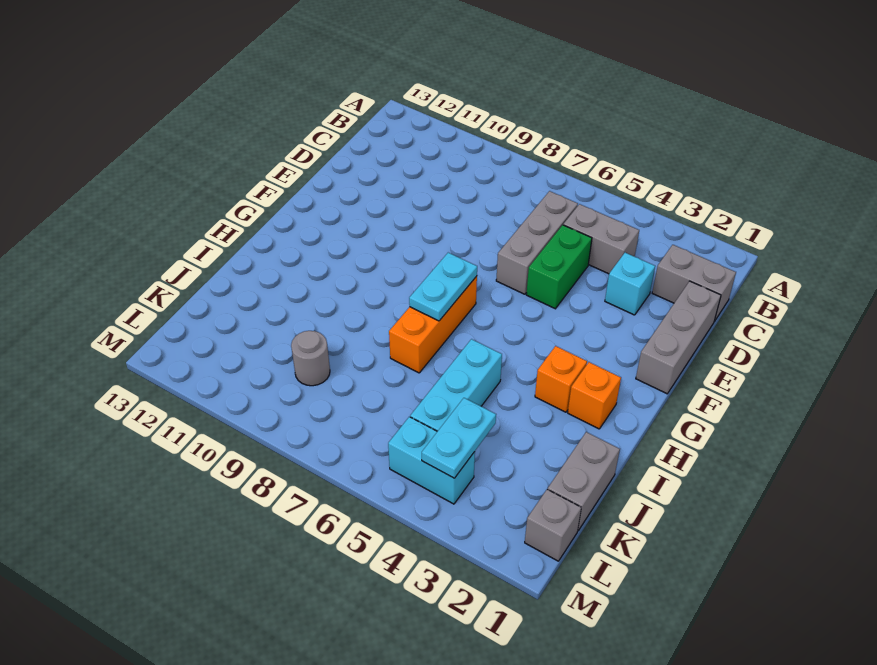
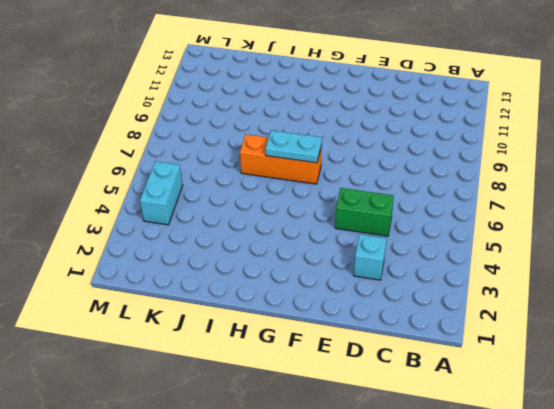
none -> grey brick C1:C2 level 1
none -> grey brick C4:C5 level 1
none -> grey brick C6:E6 level 1

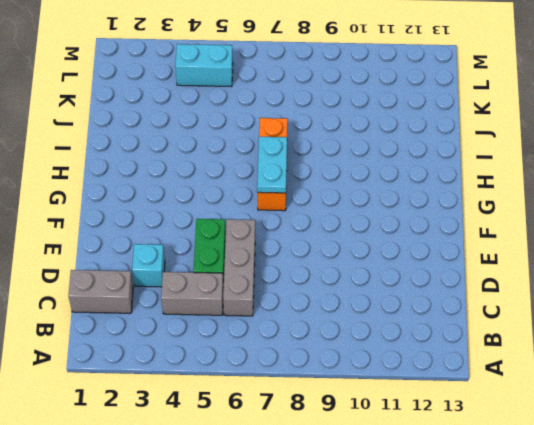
none -> grey brick D1:F1 level 1
none -> orange brick H2 level 1
none -> orange brick H3 level 1

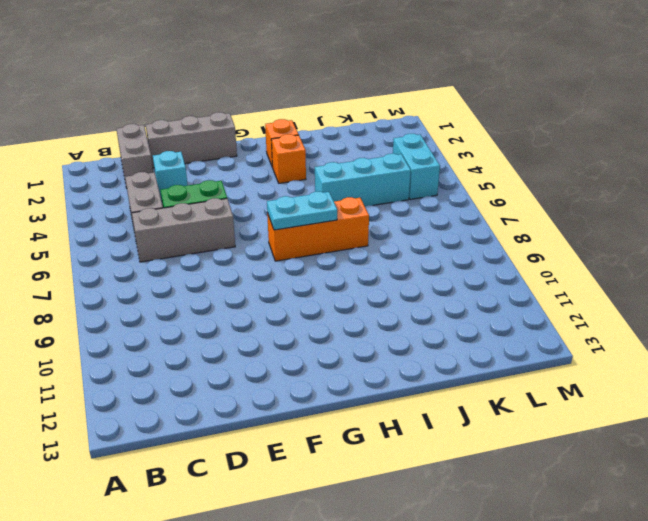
none -> grey brick J1:K1 level 1
none -> grey round brick K9 level 1
none -> grey brick L1 level 1

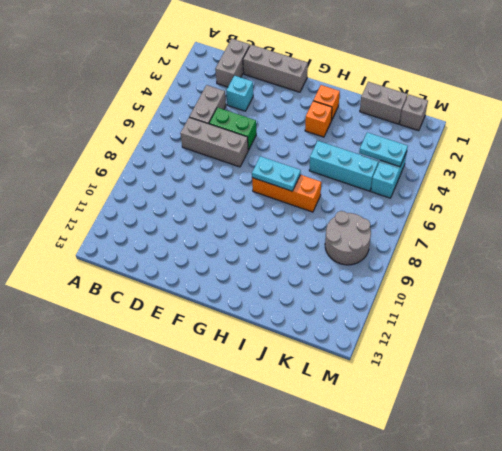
grey round brick K8:L9 level 1 -> grey round brick K9 level 1

